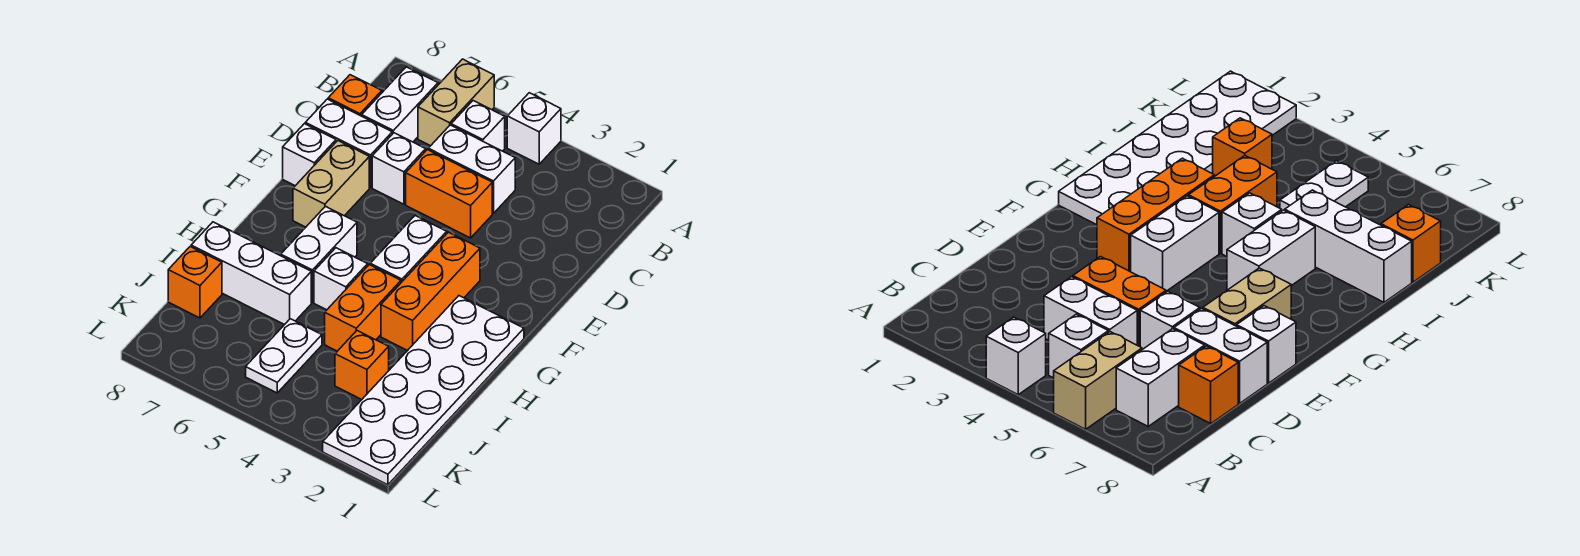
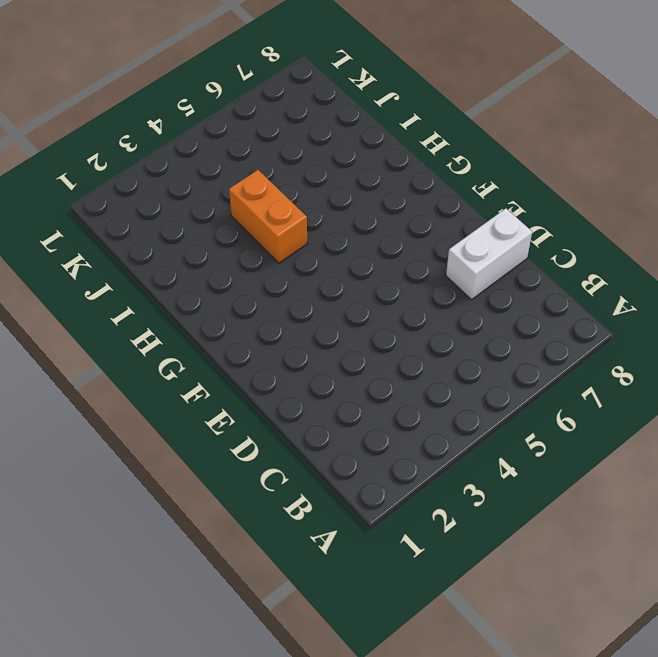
none -> white brick A4 level 1
none -> tan brick A6:B6 level 1
none -> white brick B5 level 1

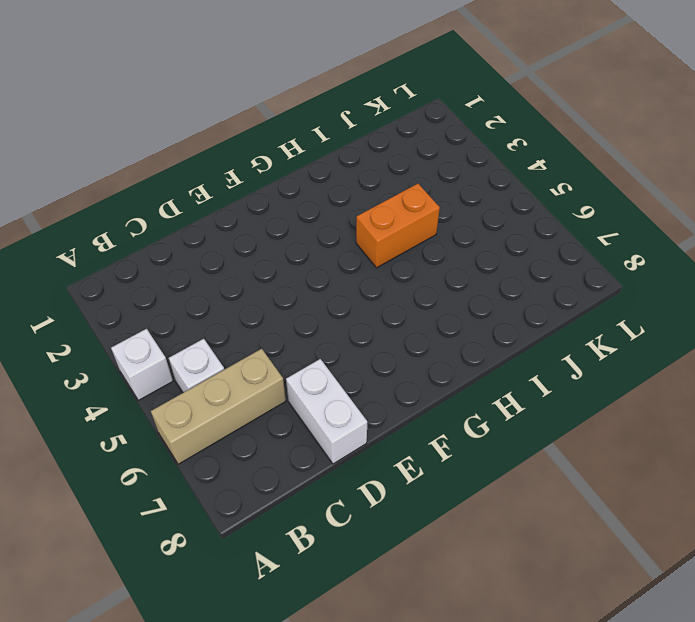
tan brick A6:C6 level 1 -> tan brick A6:B6 level 1
none -> white brick B7:C7 level 1
none -> white brick C4:C5 level 1
none -> orange brick C8 level 1

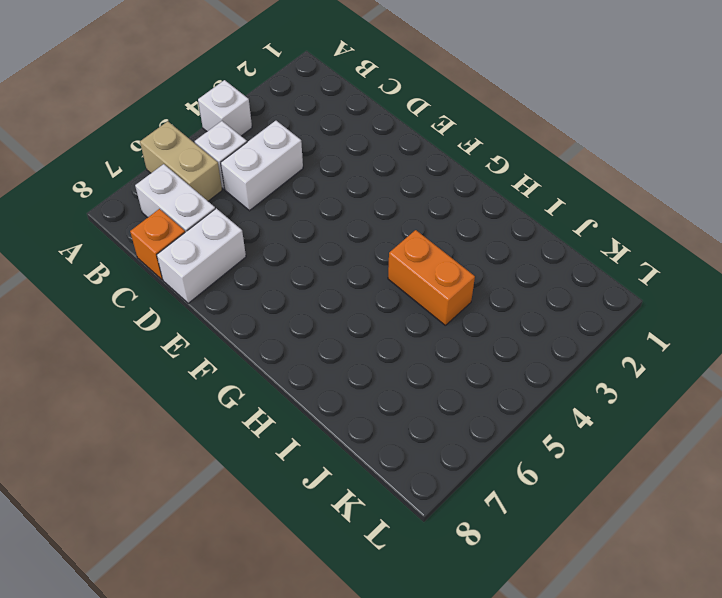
none -> orange brick D4:D5 level 1
none -> white brick D6 level 1
none -> tan brick E7:F7 level 1

